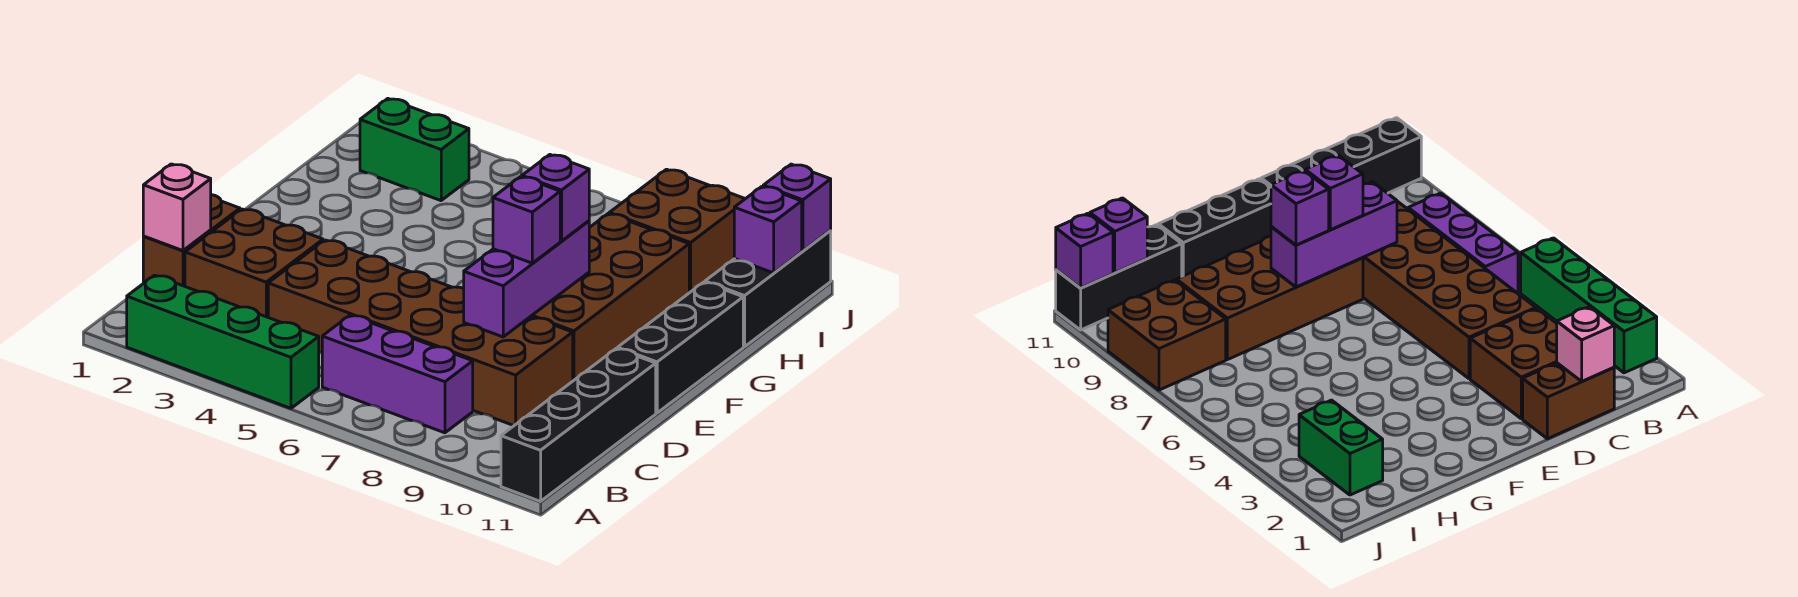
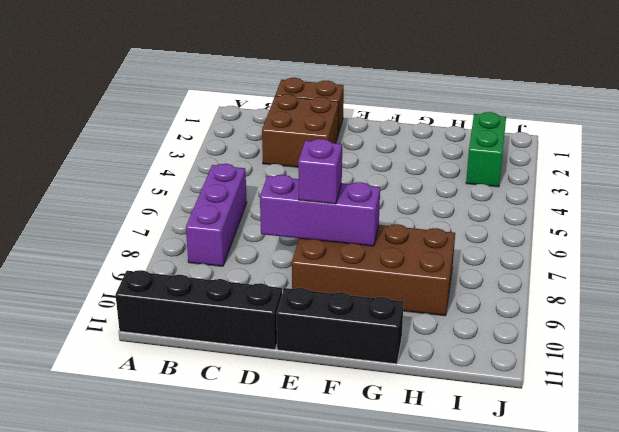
none -> green brick A2:A5 level 1
none -> brown brick C4:D9 level 1
none -> black brick H11:J11 level 1

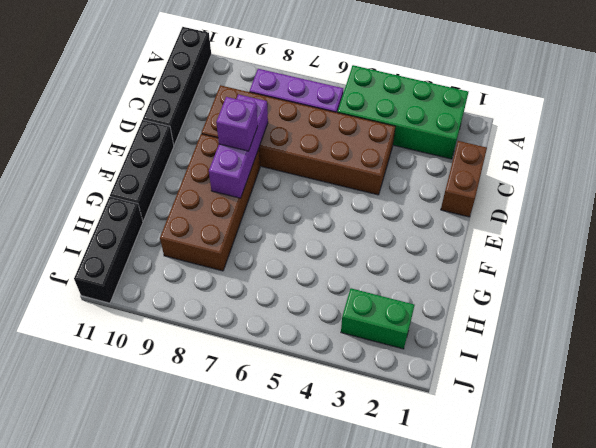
green brick A2:B5 level 1 -> green brick A2:A5 level 1
none -> brown brick C2:D3 level 1
none -> brown brick I8:J9 level 1
none -> pink brick C1 level 2

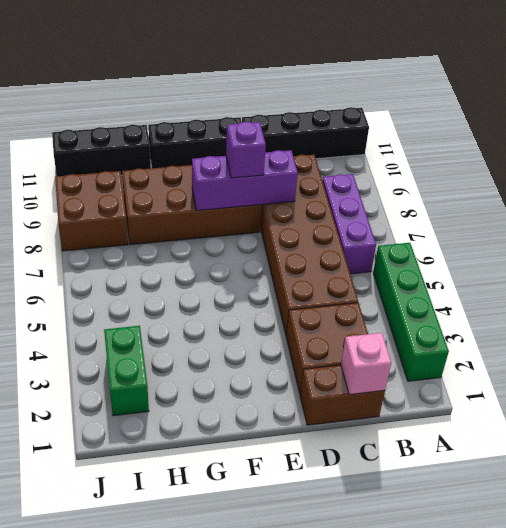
none -> purple brick I11 level 2
none -> purple brick J11 level 2
none -> purple brick F8 level 3

